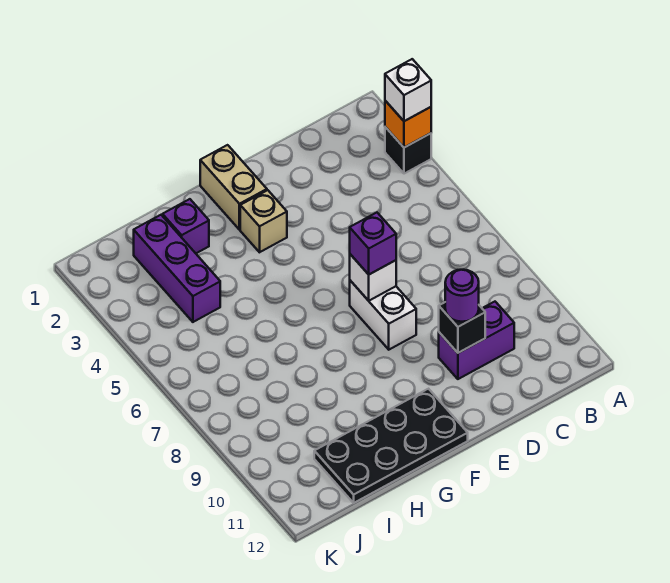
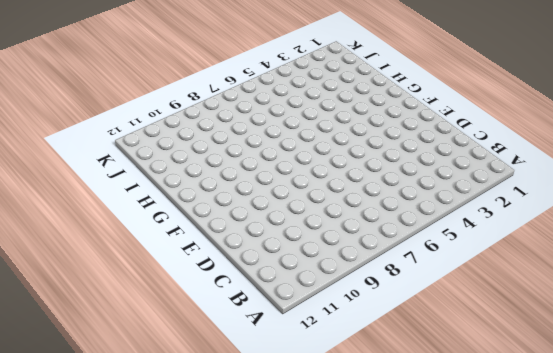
none -> black brick A3 level 1
none -> purple brick C10:D10 level 1
none -> white brick E7:E8 level 1

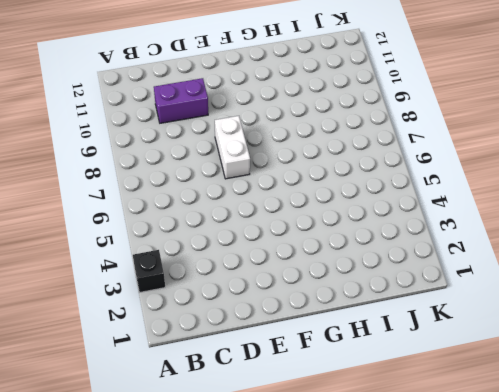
none -> tan brick F1:F2 level 1
none -> tan brick F3 level 1
none -> black plate F11:I12 level 1

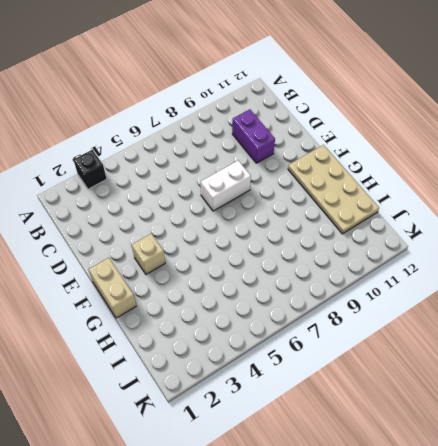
tan brick F1:G1 level 1 -> tan brick F1:F2 level 1
tan plate F11:I12 level 1 -> black plate F11:I12 level 1
none -> purple brick H2 level 1
none -> purple brick I2:I4 level 1
none -> orange brick A3 level 2

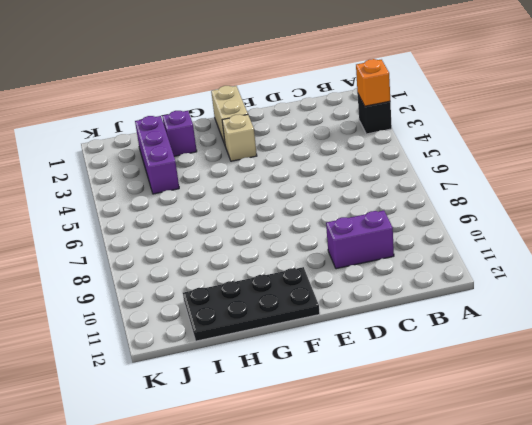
none -> white brick E7:E8 level 1
none -> black brick D10 level 2
none -> white brick E7 level 2

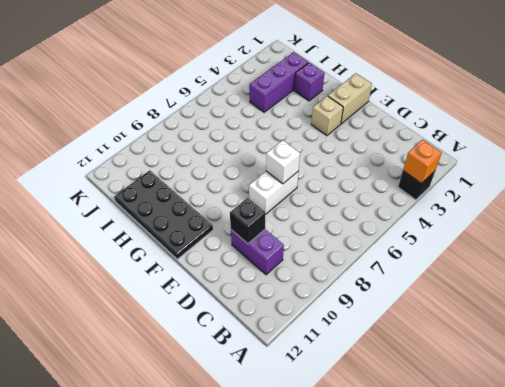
none -> white brick A3 level 3
none -> purple round brick D10 level 3
none -> purple brick E7 level 3

